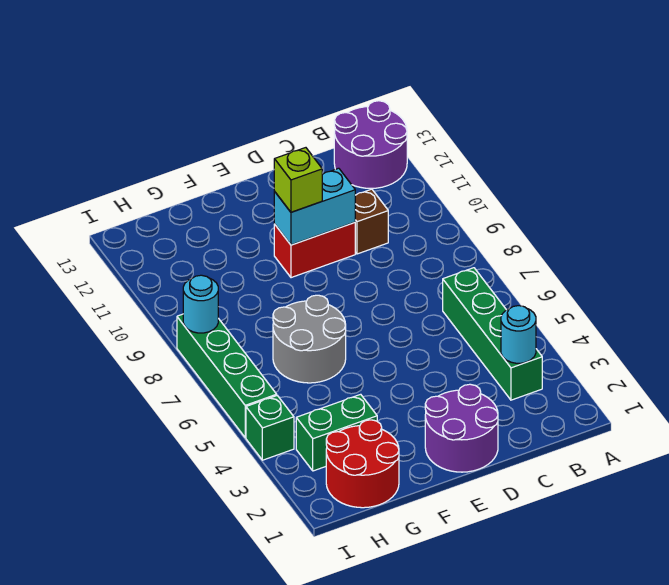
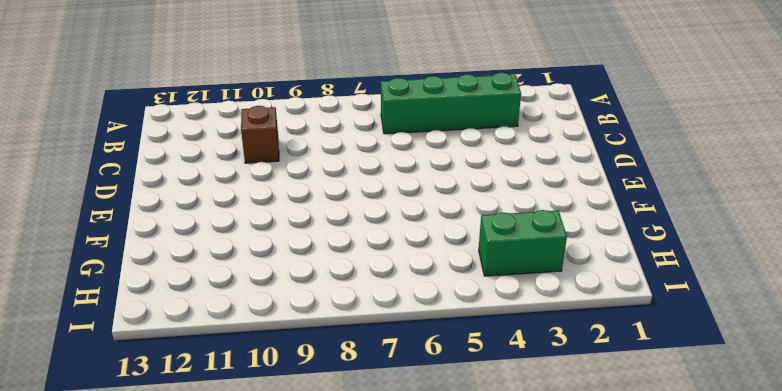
green brick H3:H4 level 1 -> green brick G3:H3 level 1
none -> purple round brick A12:B13 level 1
none -> purple round brick D1:E2 level 1
none -> red brick D10:E10 level 1

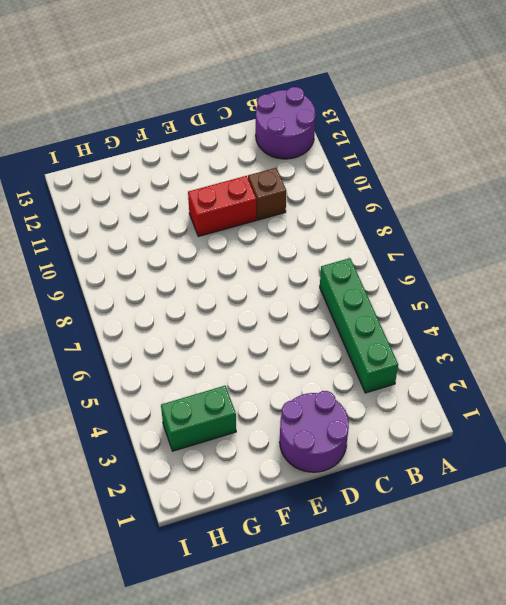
none -> grey round brick F6:G7 level 1
none -> red round brick G1:H2 level 1
none -> green brick I4 level 1

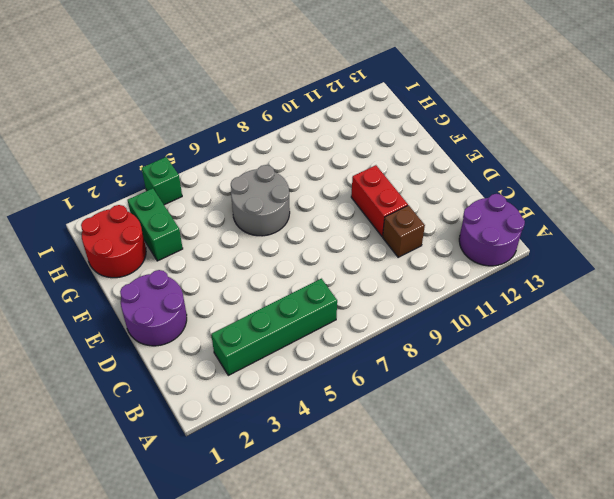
none -> green brick I5:I8 level 1
none -> cyan round brick B3 level 2
none -> cyan brick D10:E10 level 2

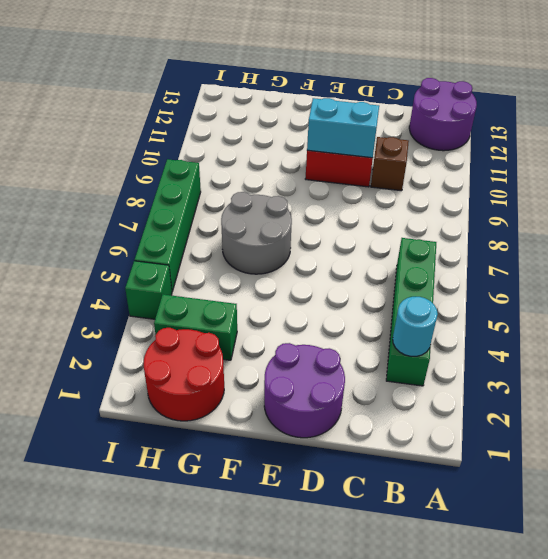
none -> cyan round brick I8 level 2
none -> lime brick E10 level 3

